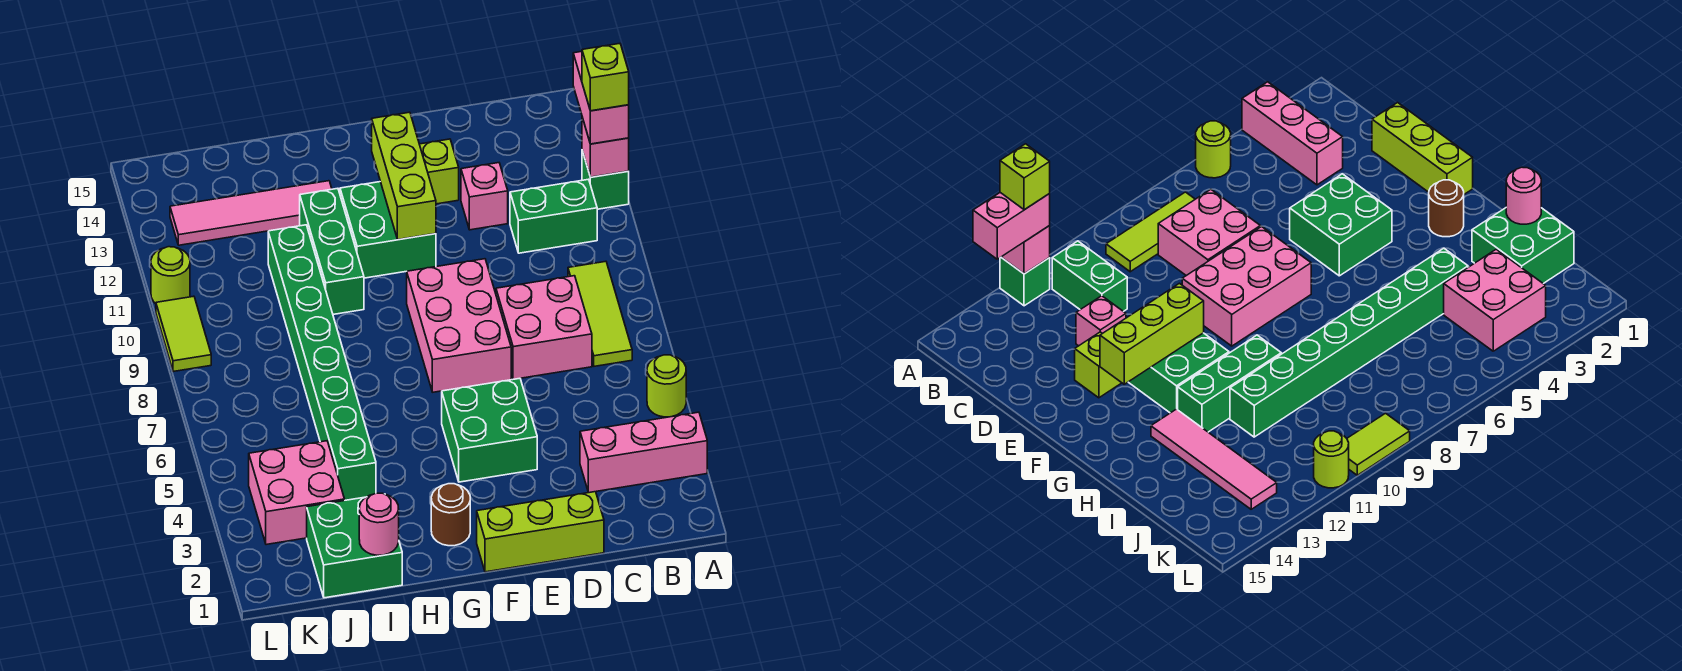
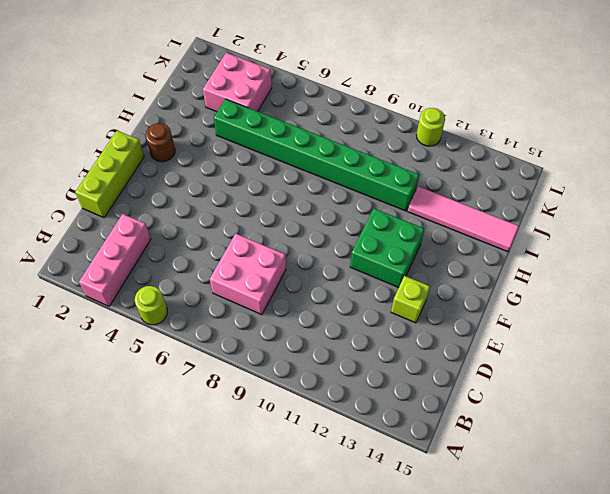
pink tile I12:I15 level 1 -> pink tile H13:K13 level 1
none -> green brick A12 level 1
none -> lime tile B7:B9 level 1
none -> green brick B11:C11 level 1

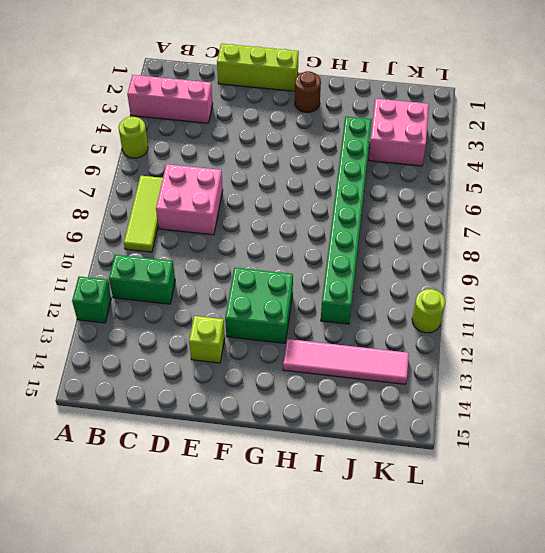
none -> pink brick D12 level 1
none -> green brick E4:F5 level 1
none -> pink brick E7:F9 level 1

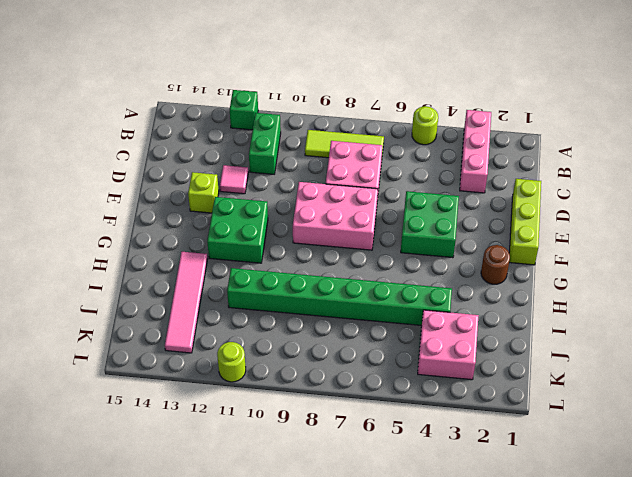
pink tile D12 level 1 -> pink brick D12 level 1
none -> green brick H10:H12 level 1
none -> green brick I1:J2 level 1
none -> lime tile L9:L10 level 1

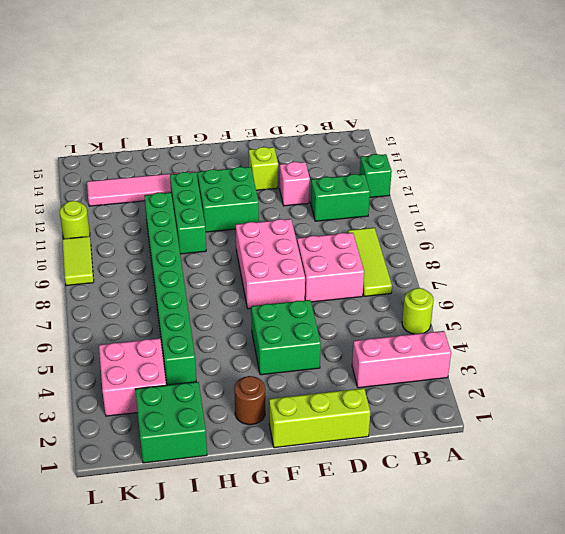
none -> pink brick A12 level 2
none -> lime brick F11:F13 level 2
none -> pink round brick I1 level 2

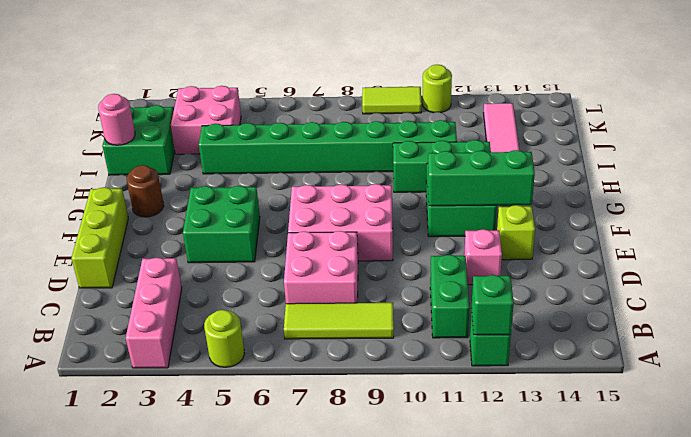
green brick A12 level 2 -> pink brick A12 level 2
green brick F11:F13 level 2 -> lime brick F11:F13 level 2
none -> pink brick A12:A13 level 3
none -> lime brick A12 level 4

